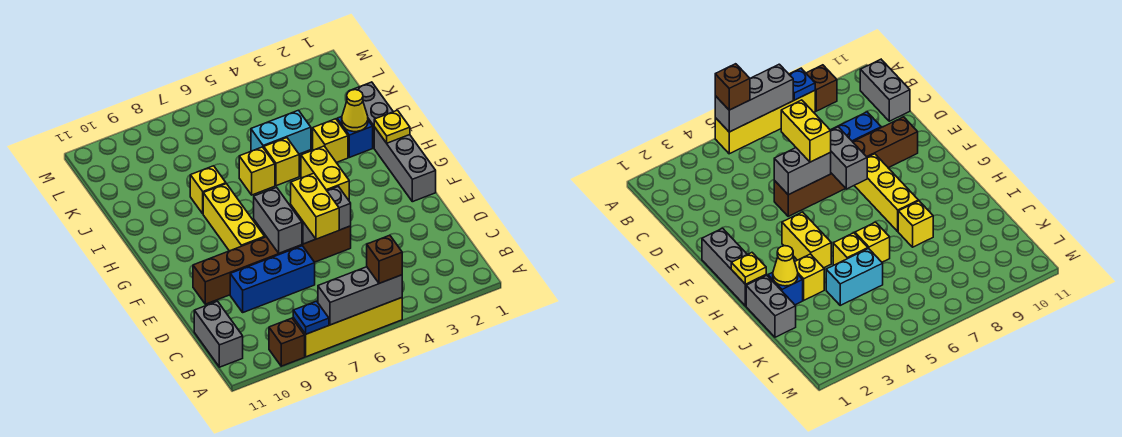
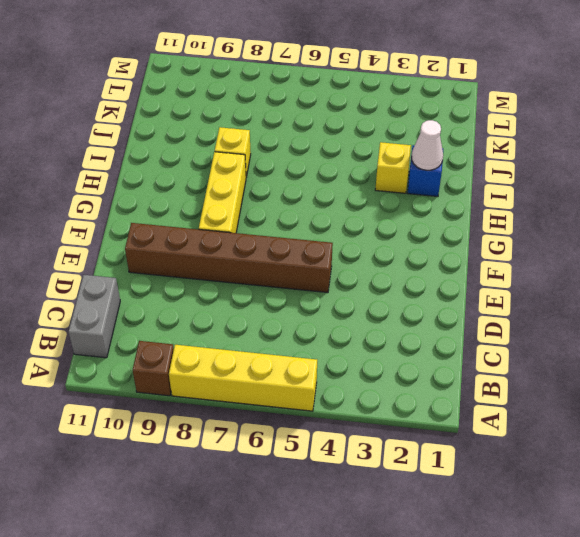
white cone I2 level 2 -> yellow cone I2 level 2
none -> blue brick D7:D9 level 1
none -> grey brick F1:H1 level 1
none -> yellow brick G4:H4 level 1

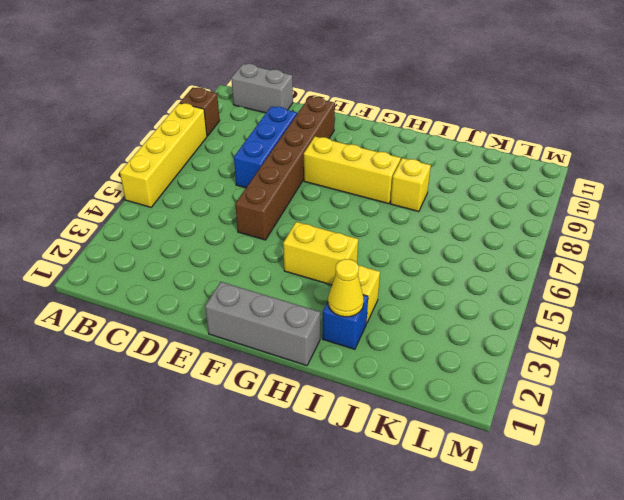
none -> grey brick I1:J1 level 1
none -> yellow brick I5 level 1
none -> yellow brick I6 level 1

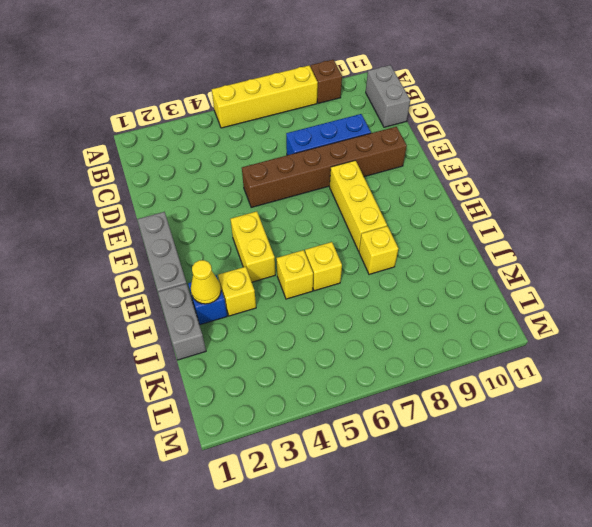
none -> cyan brick J4:J5 level 1
none -> grey brick A5:A7 level 2
none -> blue plate A8 level 2

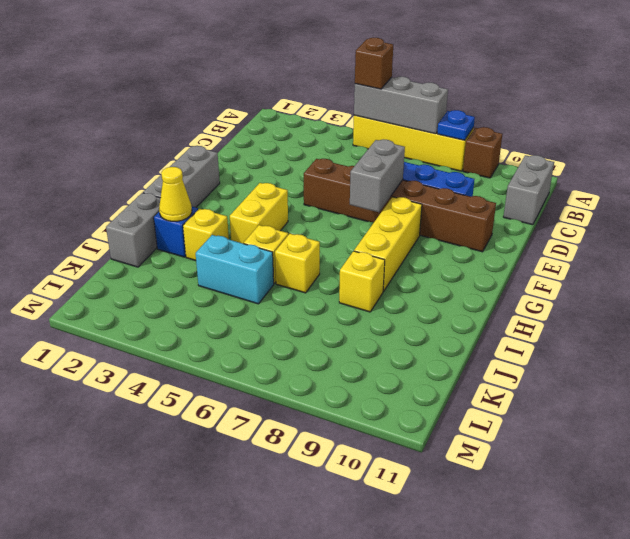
none -> grey brick E5:E6 level 2
none -> yellow plate H1 level 2
none -> yellow brick D6:E6 level 3

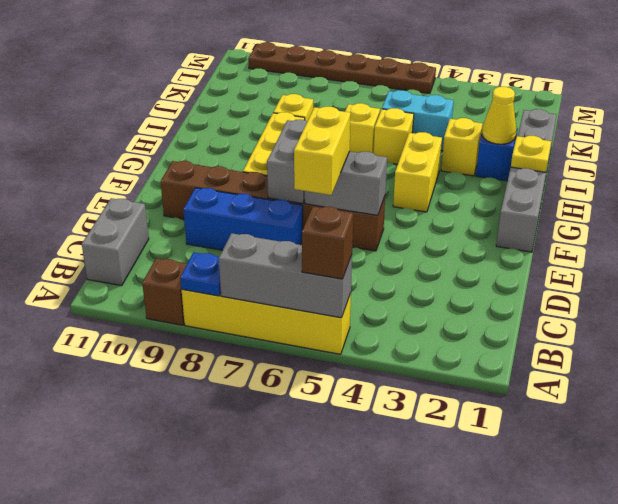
brown plate M5:M10 level 1 -> none

